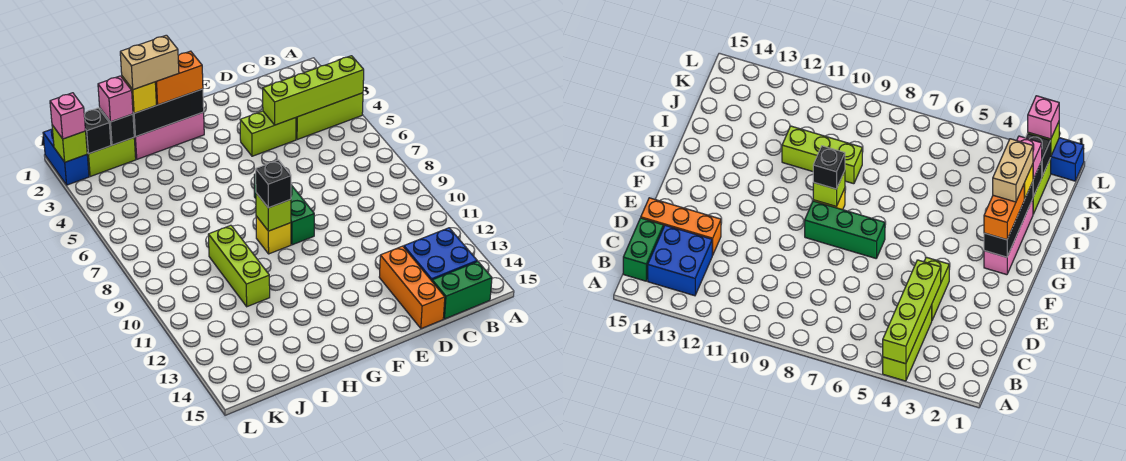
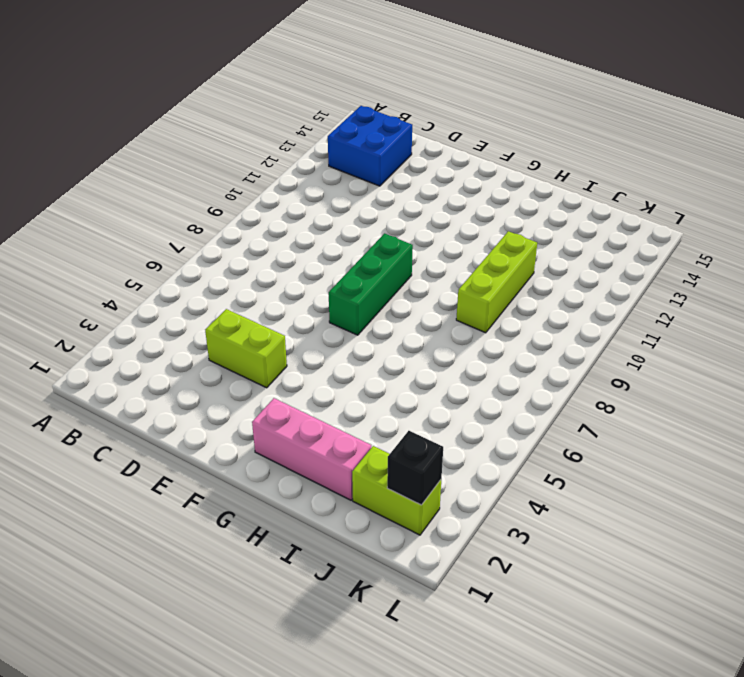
none -> lime brick A4:C4 level 1
none -> green brick B15:C15 level 1
none -> orange brick D13:D15 level 1

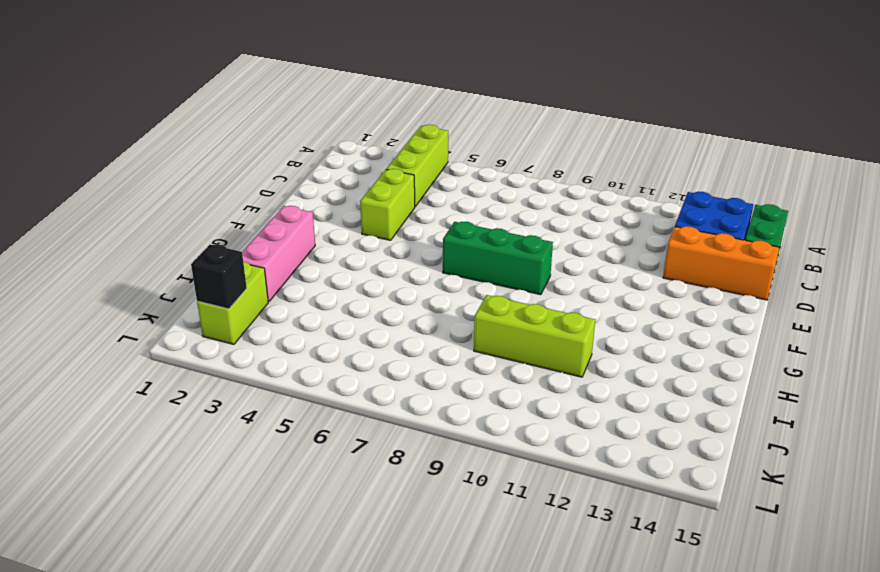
none -> yellow brick G9 level 1
none -> blue brick L1:L2 level 1
none -> lime brick A4:D4 level 2

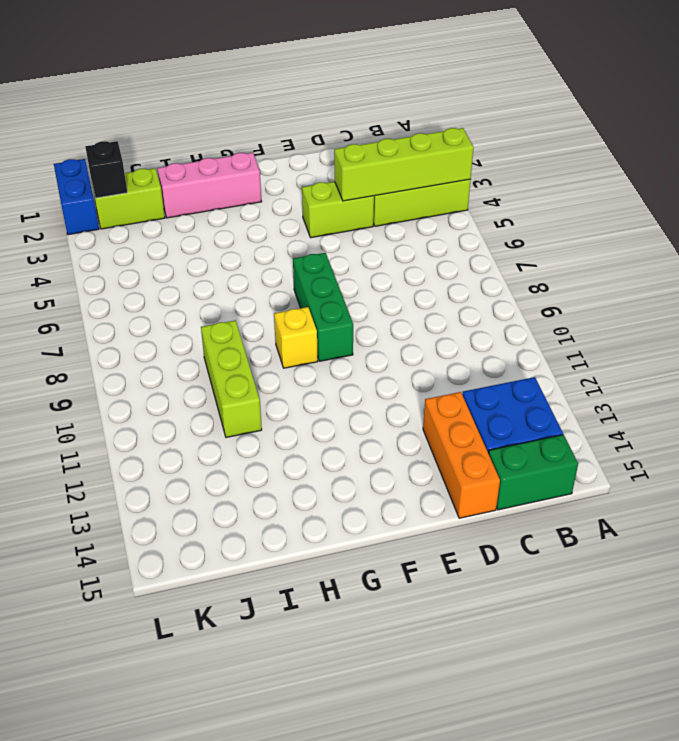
none -> black brick G2:I2 level 2
none -> lime brick G9 level 2
none -> black brick J2 level 2

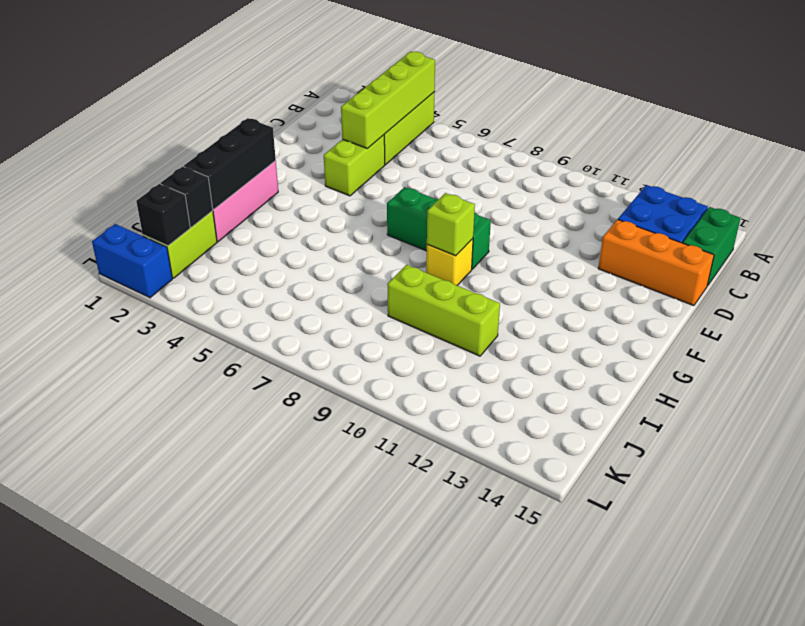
none -> lime brick L2 level 2
none -> orange brick G2:H2 level 3
none -> black brick G9 level 3

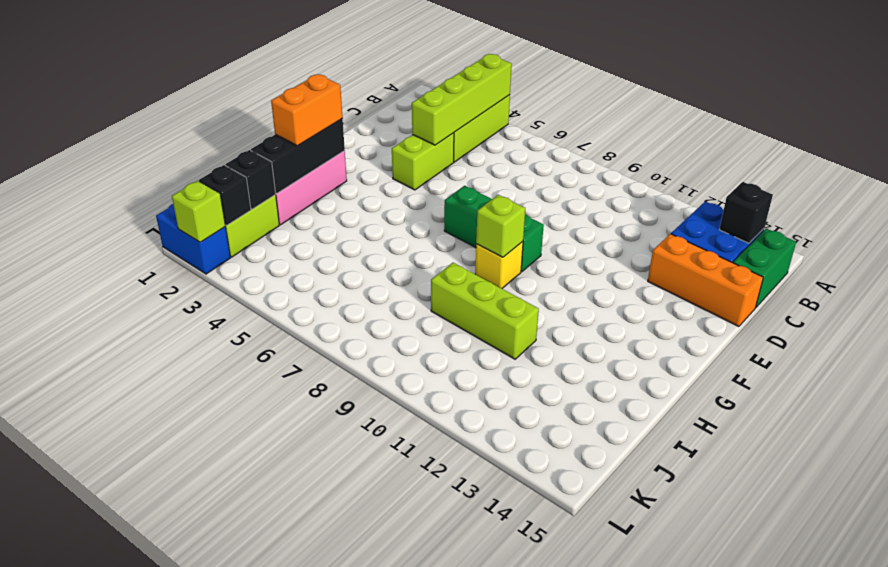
black brick B14 level 2 -> black brick G9 level 3
none -> yellow brick I2 level 3
none -> pink brick J2 level 3
none -> pink brick L2 level 3

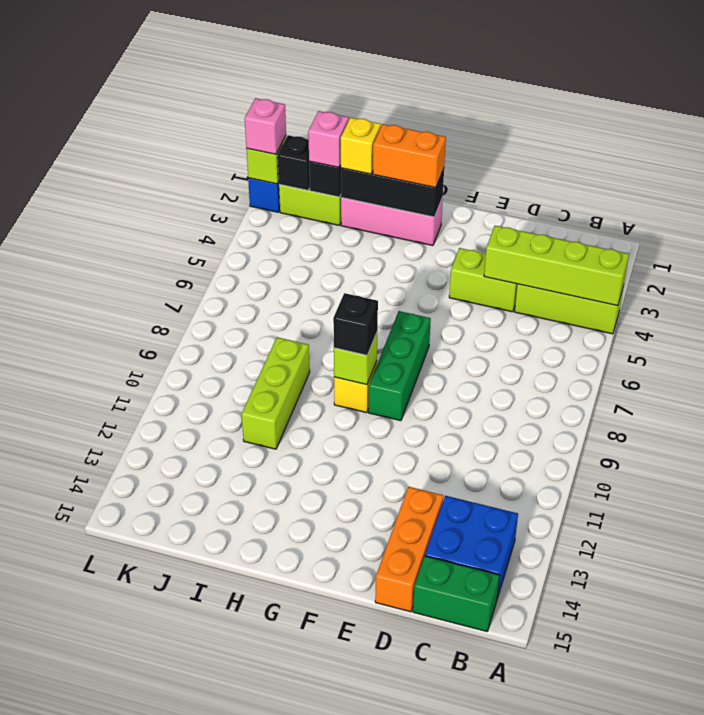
none -> tan brick H2:I2 level 4

